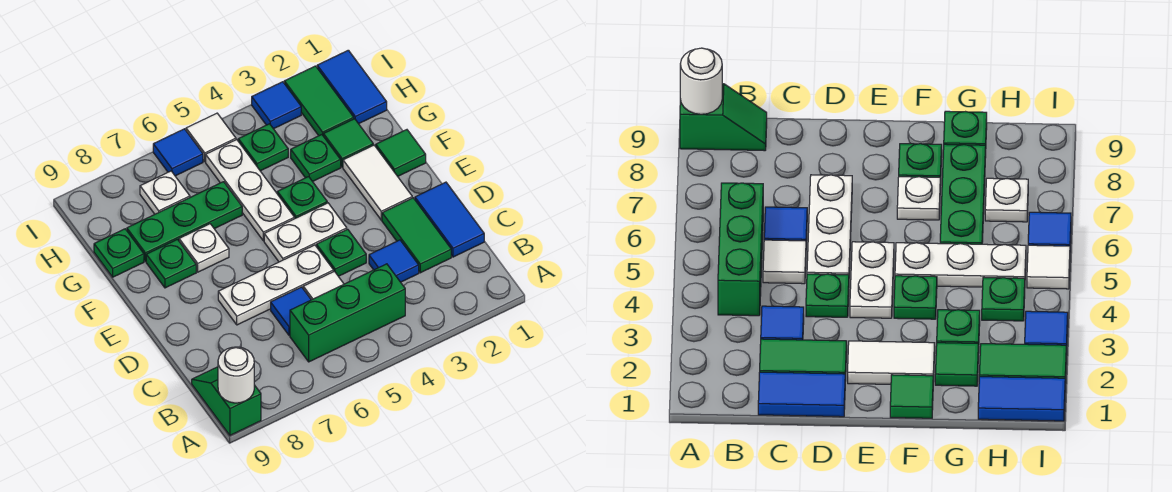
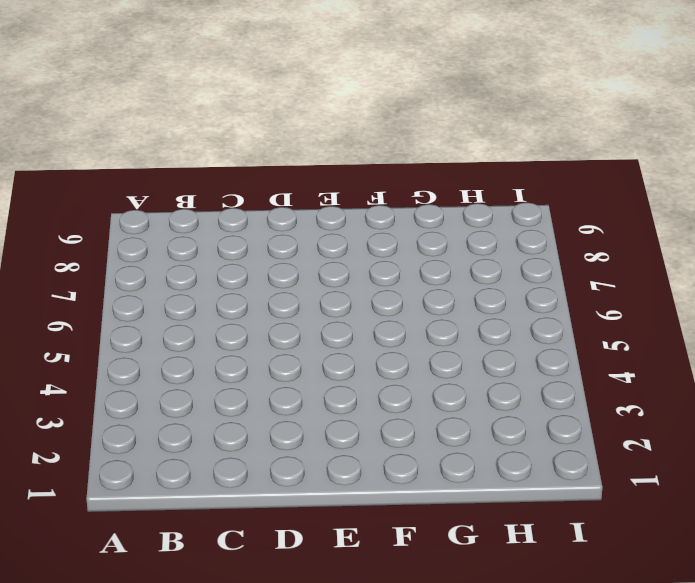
none -> green slope A9:B9 level 1 top A
none -> green brick B4:B6 level 1
none -> blue tile C1:D1 level 1

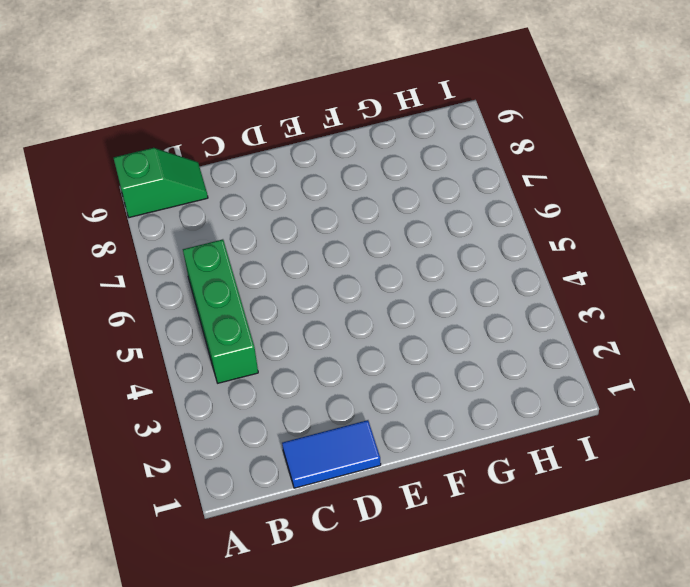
none -> green tile C2:D2 level 1
none -> blue tile C3 level 1
none -> white tile C5 level 1

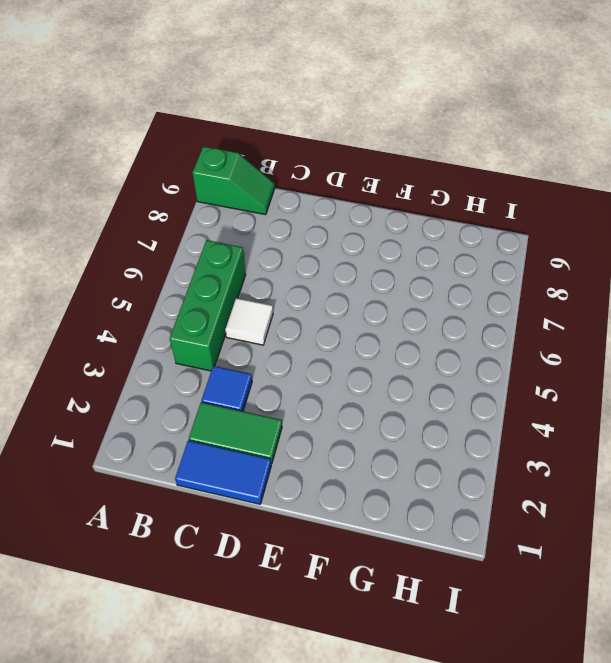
none -> blue tile C6 level 1
none -> green plate D4 level 1
none -> white plate D5:D7 level 1

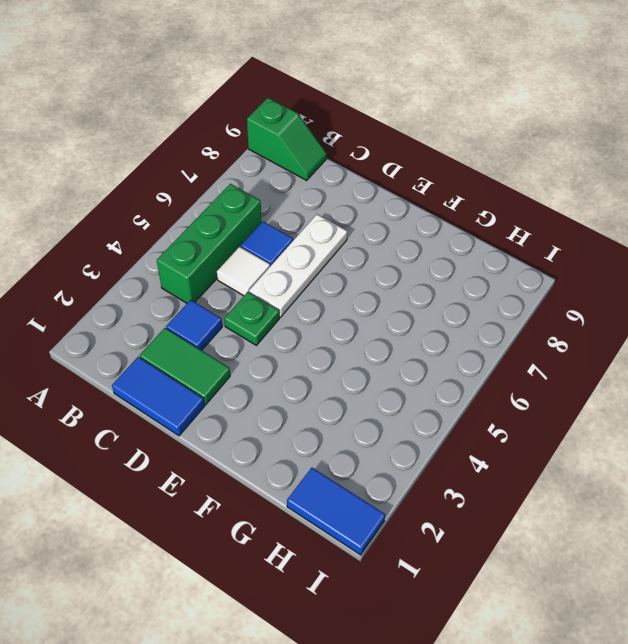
none -> white tile E2:F2 level 1
none -> white plate E4:E5 level 1
none -> green tile F1 level 1

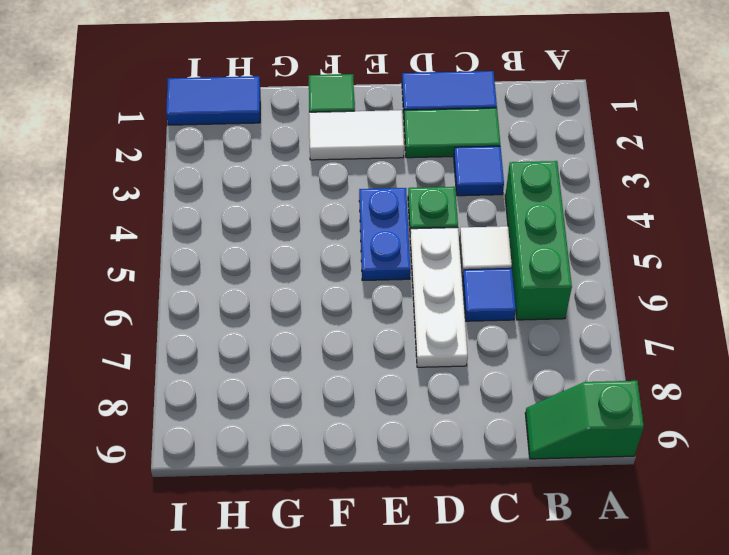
blue plate E4:E5 level 1 -> white plate E4:E5 level 1
none -> green plate F4 level 1
none -> white plate F5:H5 level 1
none -> white plate F7 level 1

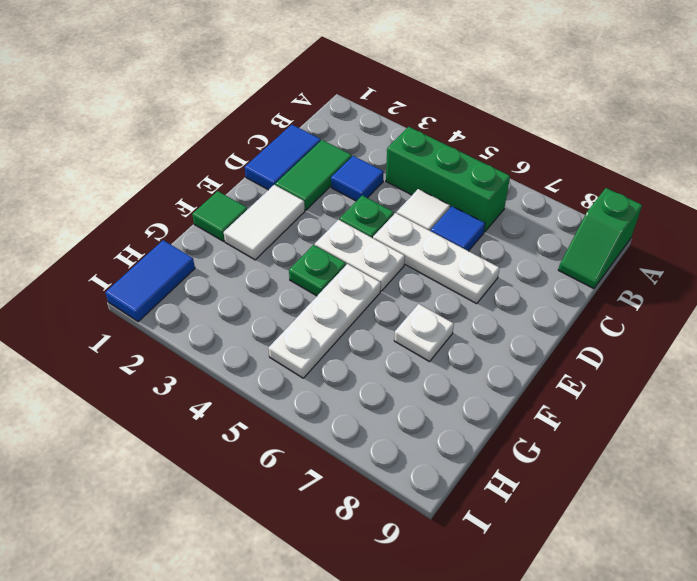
none -> green plate F8 level 1
none -> green tile G2 level 1
none -> green plate G3 level 1

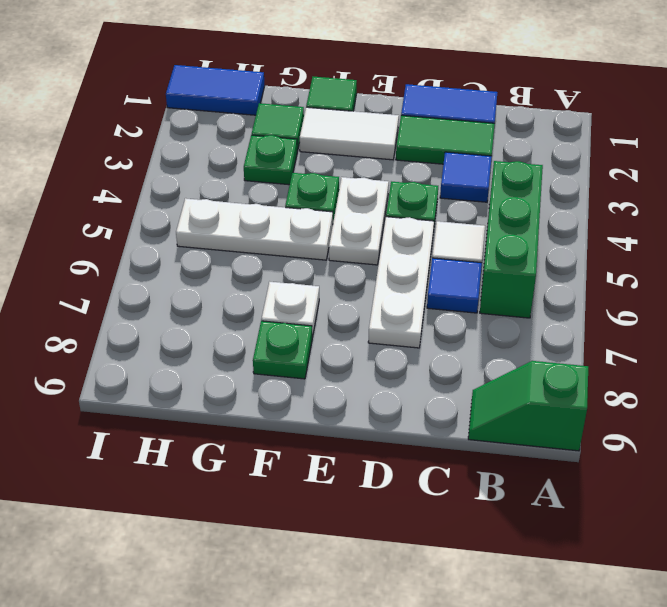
none -> green plate G6:G8 level 1
none -> green plate G9 level 1
none -> green tile H2:I2 level 1

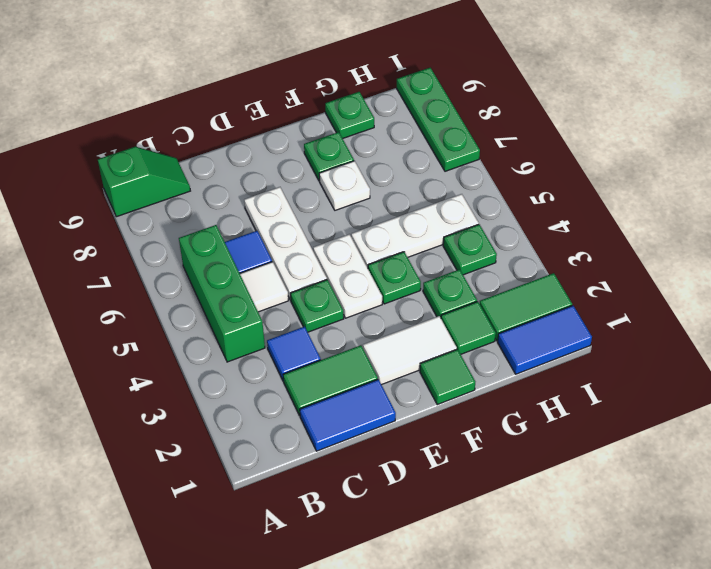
green plate I7:I9 level 1 -> green plate G6:G8 level 1
none -> white plate H7 level 1
none -> blue tile I3 level 1
none -> white tile I5 level 1

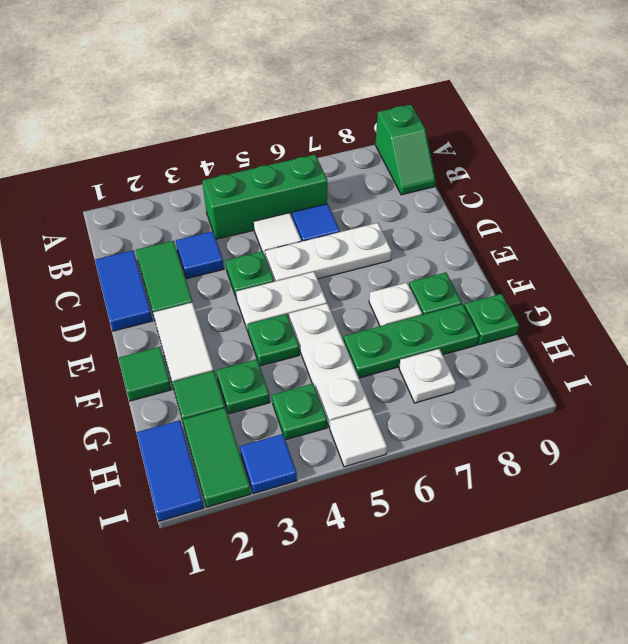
none -> blue tile I6 level 1
none -> white round brick A9 level 2

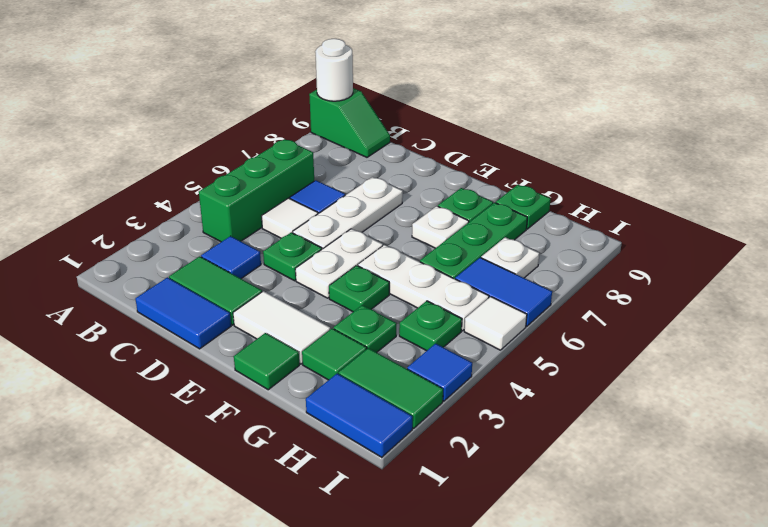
blue tile H6:I6 level 1 -> blue tile I6 level 1

